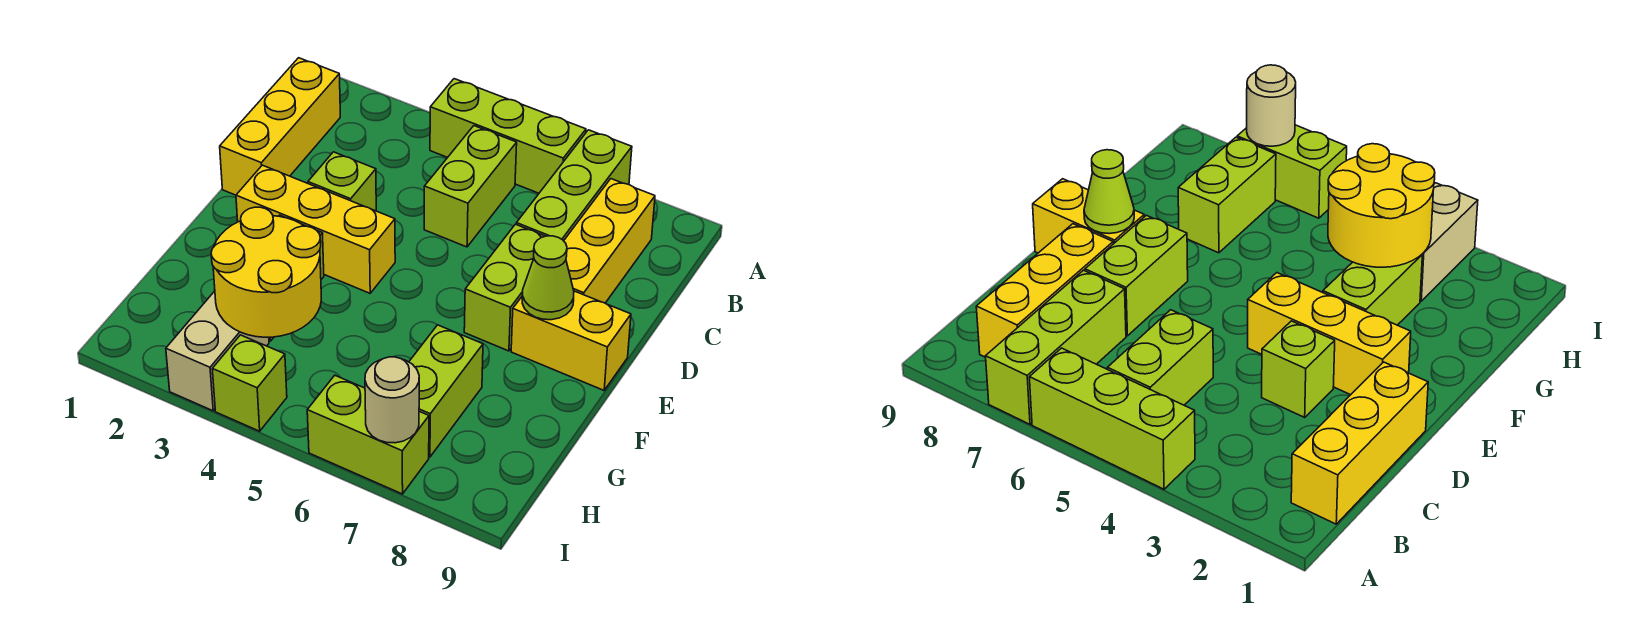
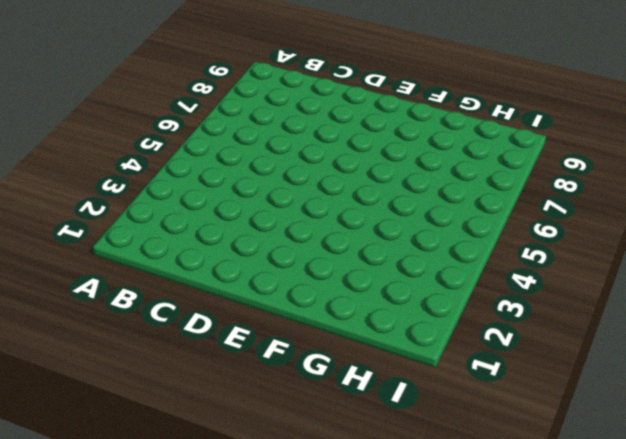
none -> lime brick A4:A6 level 1
none -> lime brick A7:C7 level 1
none -> yellow brick B1:D1 level 1

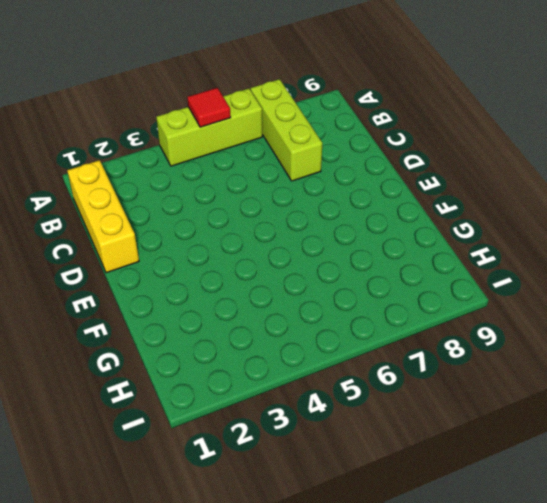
red tile A5 level 2 -> none
none -> lime brick B5:C5 level 1
none -> yellow brick B8:D8 level 1
none -> lime brick D3 level 1

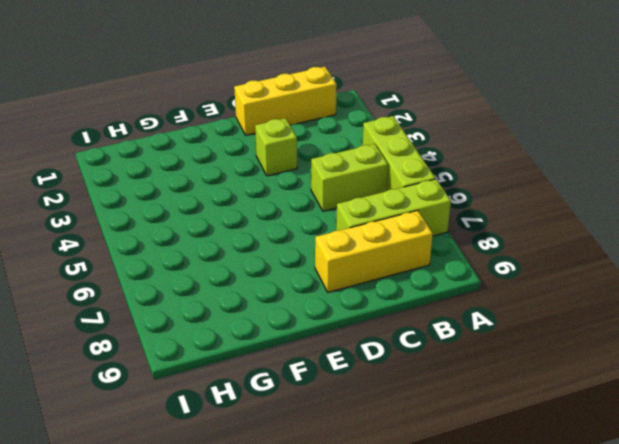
none -> lime brick D7:E7 level 1
none -> yellow brick E2:E4 level 1
none -> yellow brick E8:E9 level 1

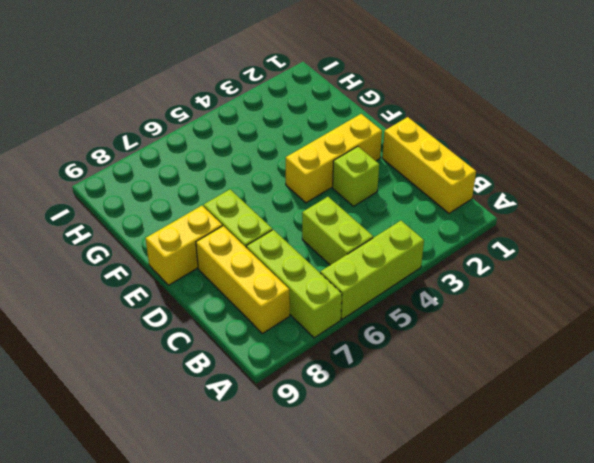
none -> lime brick F3:G3 level 1
none -> lime brick G7:H7 level 1
none -> tan brick H3:I3 level 1

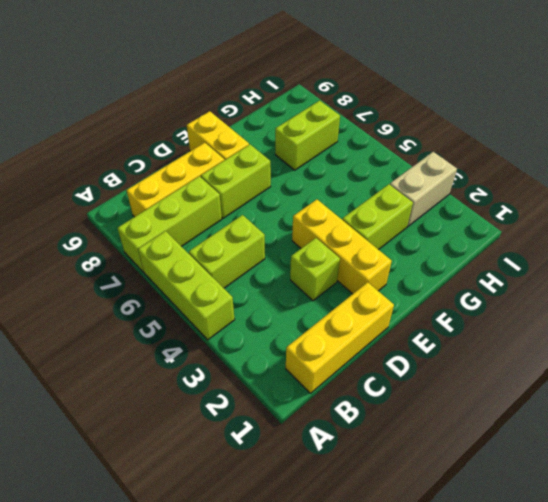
none -> lime brick I4 level 1
none -> lime brick I6:I7 level 1
none -> lime cone E8 level 2

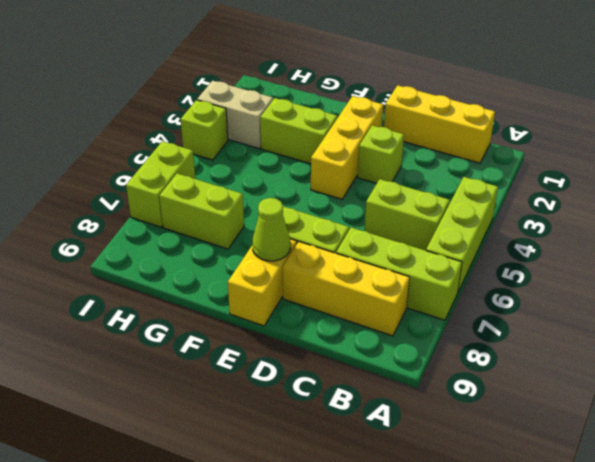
none -> yellow round brick G3:H4 level 2
none -> tan round brick I7 level 2

